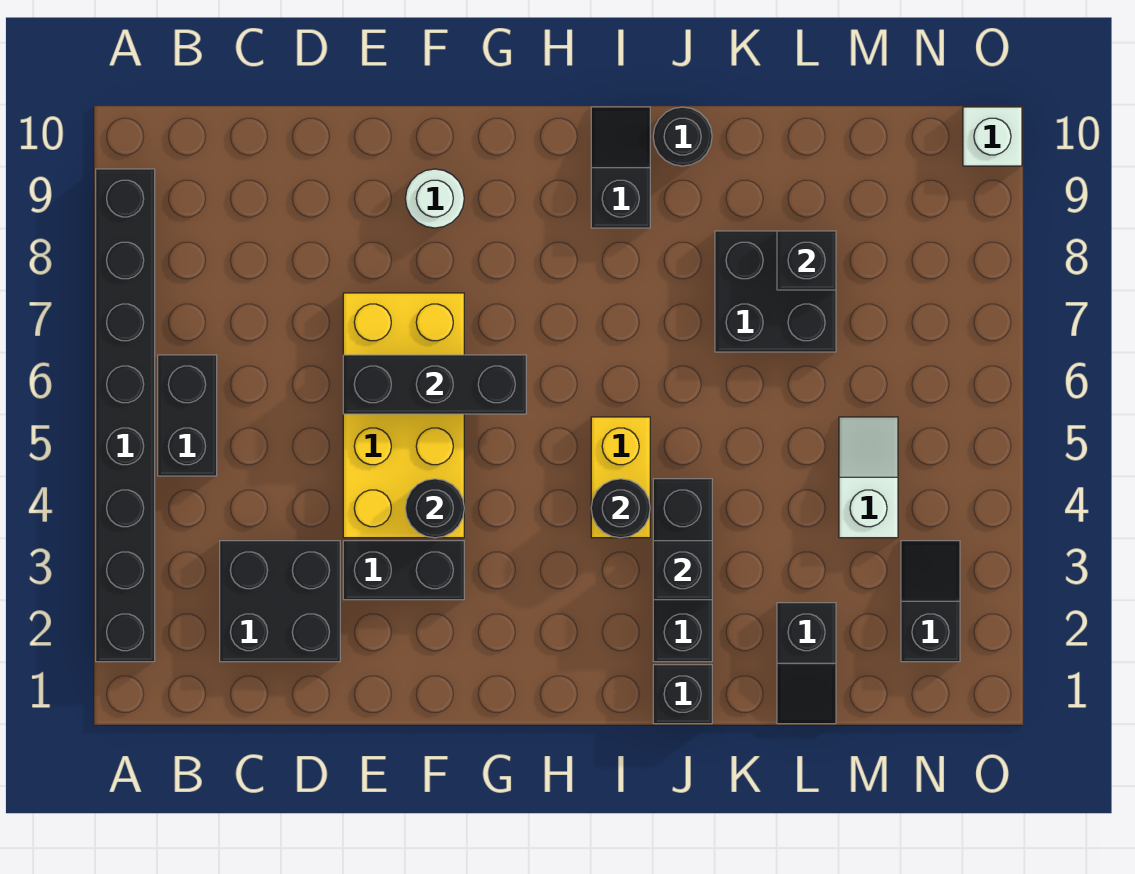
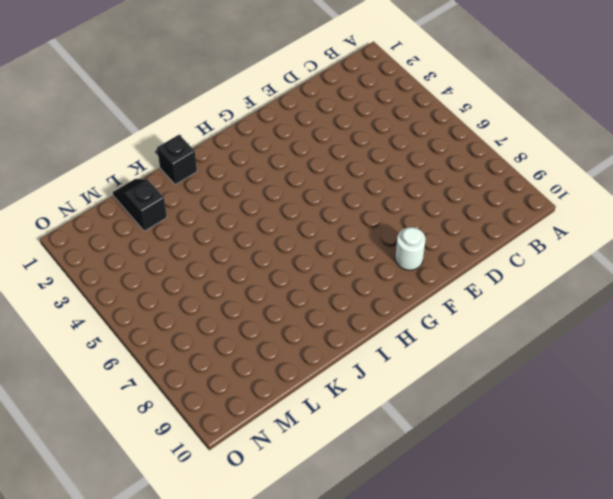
none -> black brick A2:A9 level 1
none -> black brick B5:B6 level 1
none -> black brick C2:D3 level 1

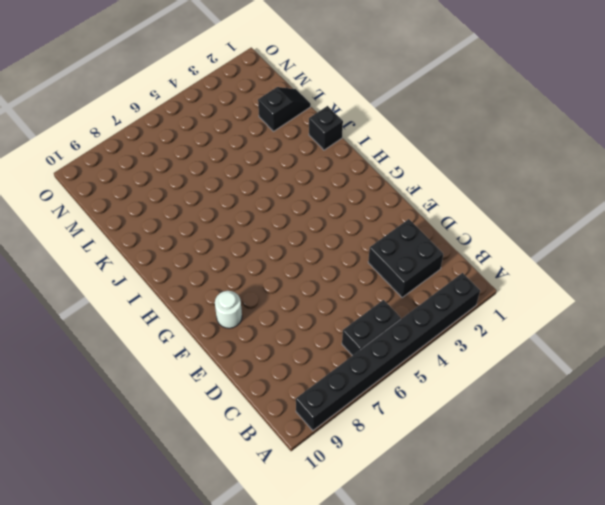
none -> black brick E3:F3 level 1
none -> yellow brick E4:F7 level 1
none -> yellow brick I4:I5 level 1

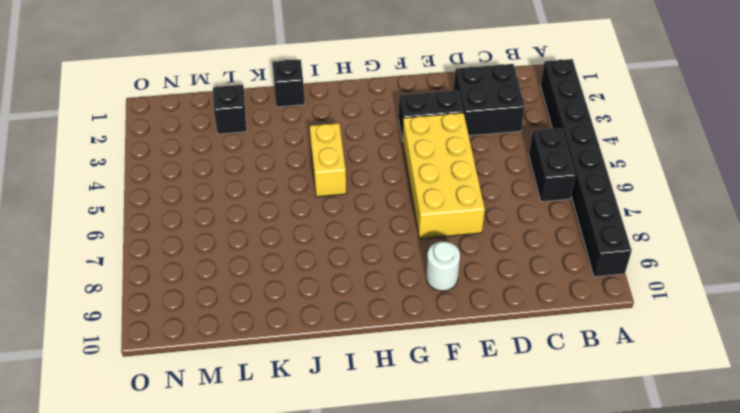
none -> black slope I9:I10 level 1 top 9
none -> black brick J2:J4 level 1
none -> black round brick J10 level 1

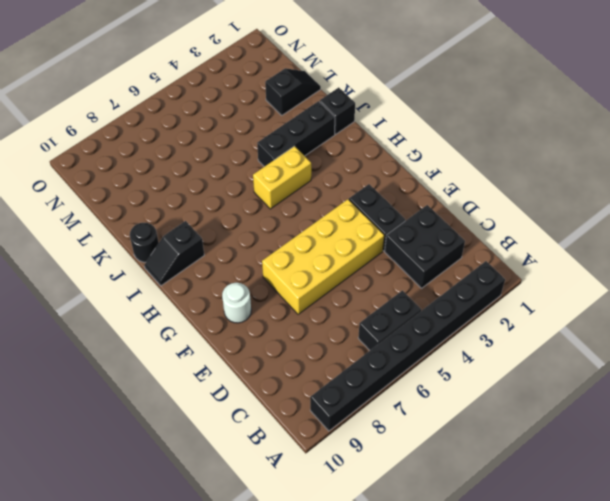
none -> black brick K7:L8 level 1
none -> white slope M4:M5 level 1 top 4
none -> black slope N2:N3 level 1 top 2

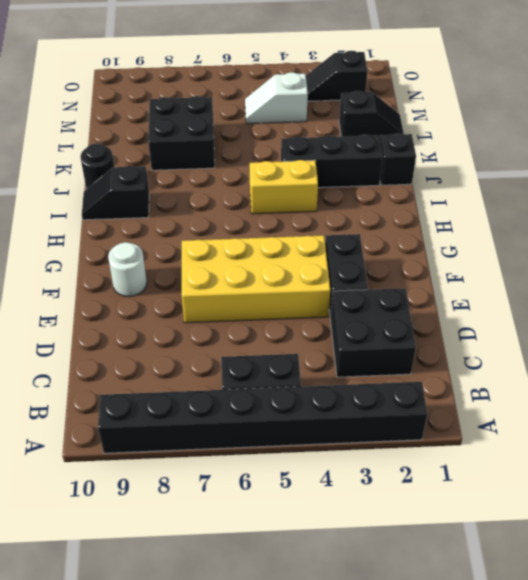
none -> white brick O10 level 1
none -> black brick E6:G6 level 2
none -> black round brick F4 level 2

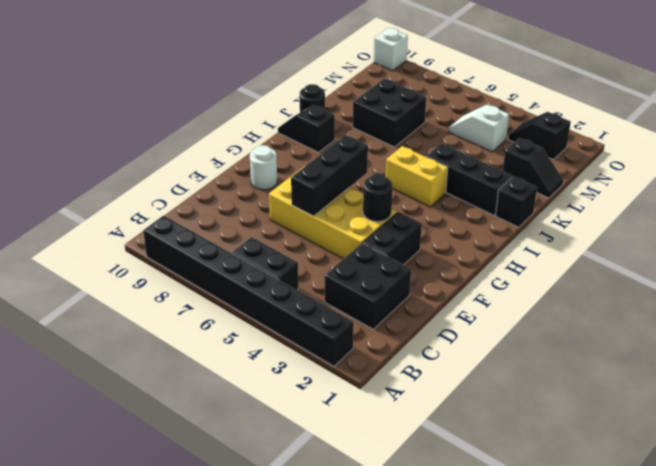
none -> black round brick I4 level 2
none -> black brick J3 level 2
none -> black brick L8 level 2

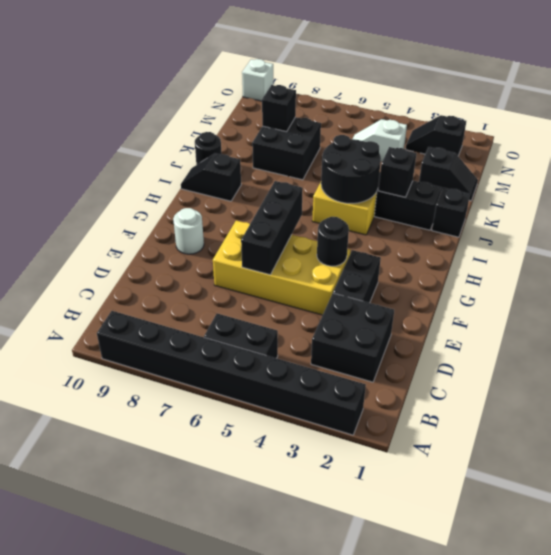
black round brick I4:J5 level 2 -> black round brick I4 level 2

